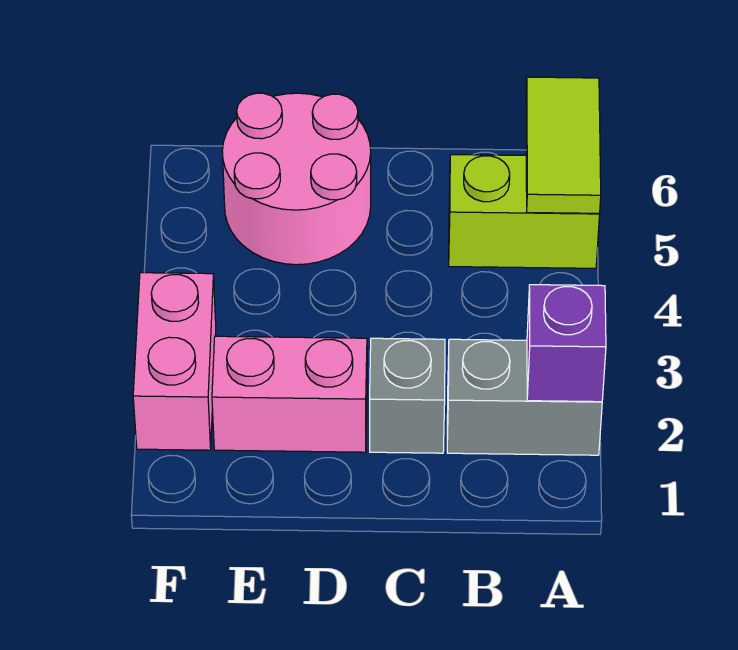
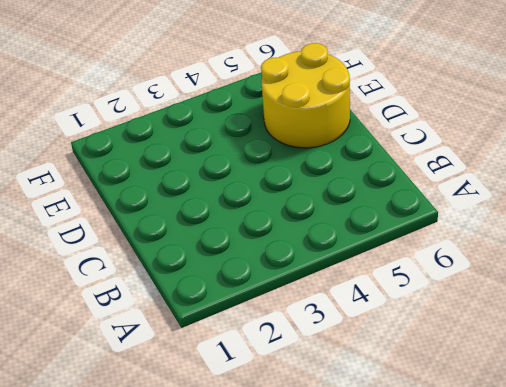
yellow round brick D5:E6 level 1 -> pink round brick D5:E6 level 1
none -> grey brick A2:B2 level 1
none -> lime brick A5:B5 level 1

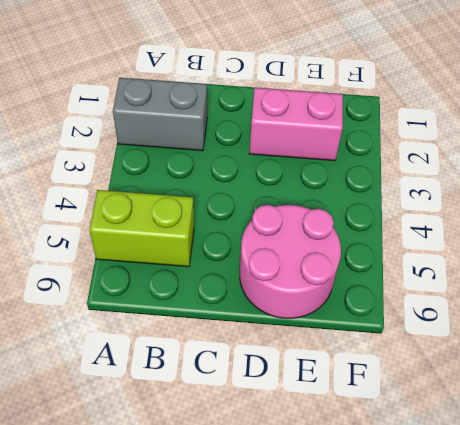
none -> grey brick C2 level 1
none -> pink brick F2:F3 level 1

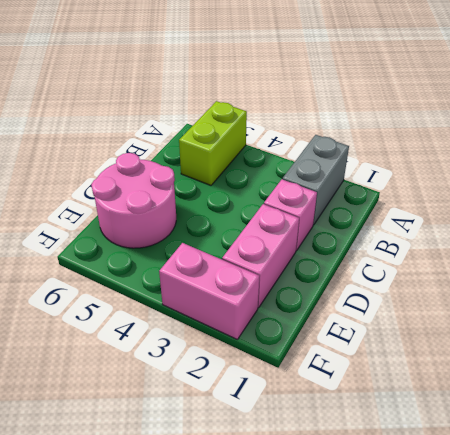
pink brick C2 level 1 -> grey brick C2 level 1
none -> purple brick A2 level 2
none -> lime tile A5:A6 level 2

